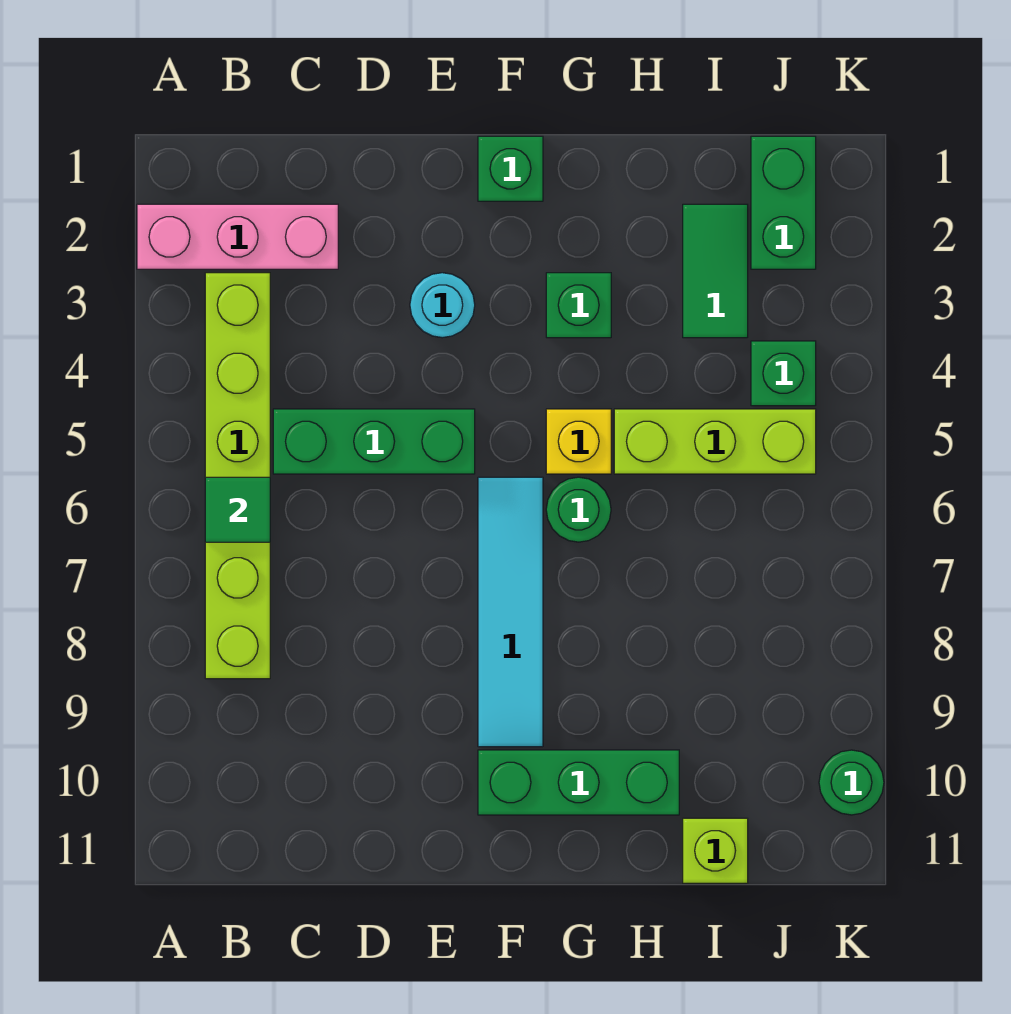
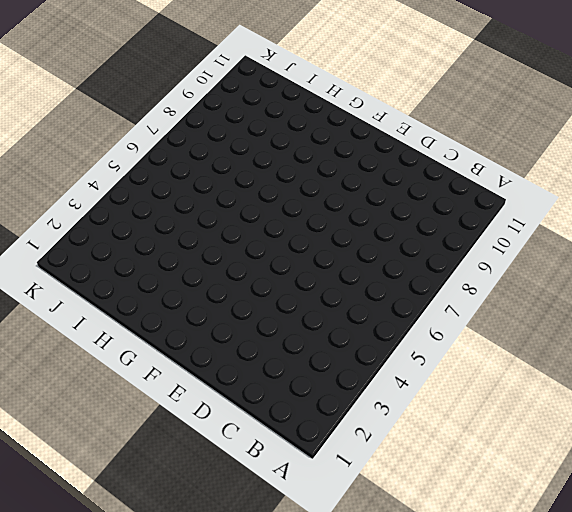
none -> pink brick A2:C2 level 1
none -> lime brick B3:B8 level 1
none -> green brick C5:E5 level 1

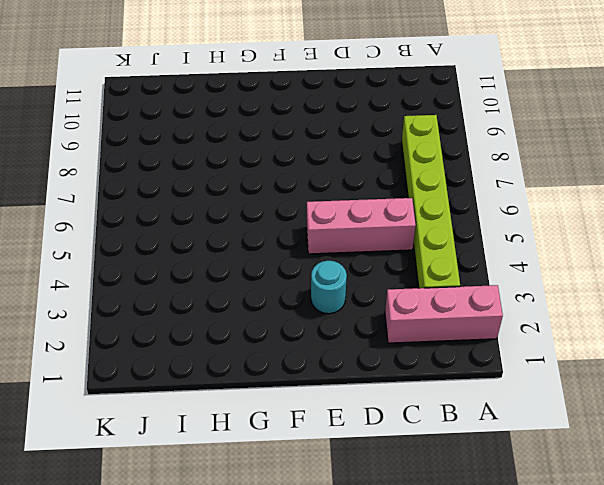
pink brick C5:E5 level 1 -> green brick C5:E5 level 1
none -> green brick F1 level 1
none -> cyan tile F6:F9 level 1
none -> green brick F10:H10 level 1

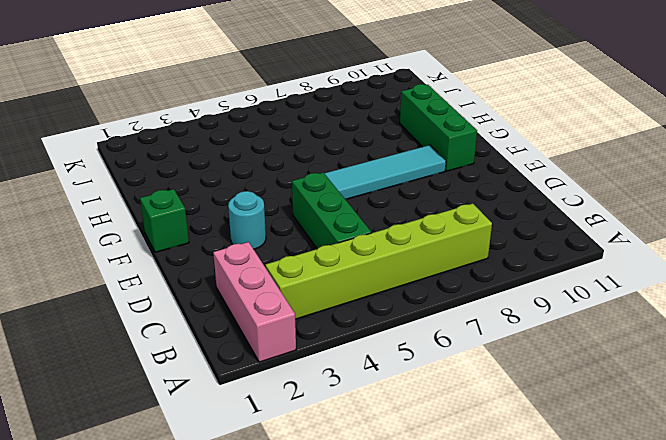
none -> green brick G3 level 1
none -> yellow brick G5 level 1
none -> green round brick G6 level 1

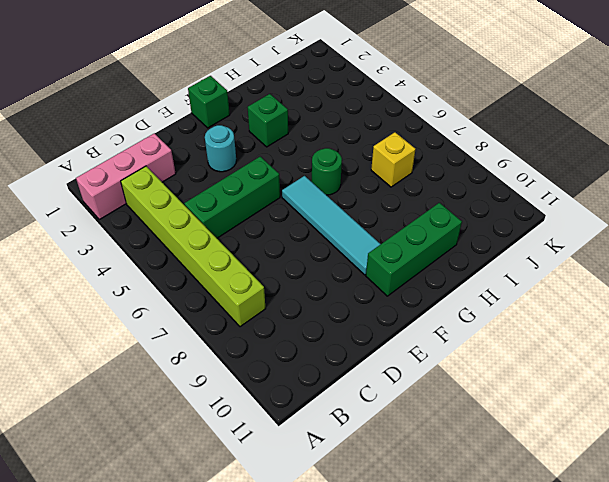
yellow brick I7 level 1 -> yellow brick G5 level 1
none -> lime brick H5:J5 level 1
none -> green tile I2:I3 level 1
none -> lime brick I11 level 1

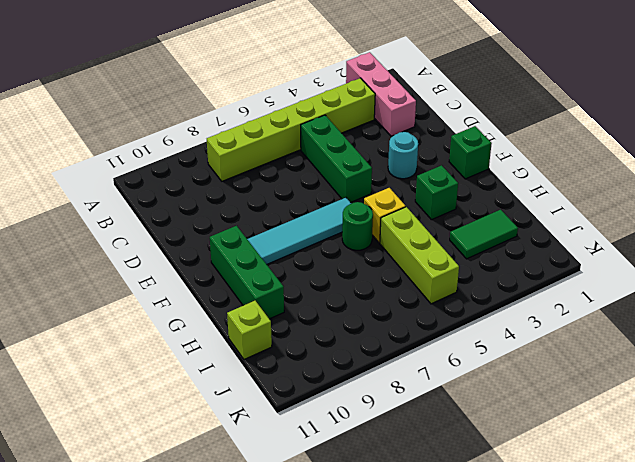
none -> green brick J1:J2 level 1
none -> green brick J4 level 1
none -> green round brick K10 level 1

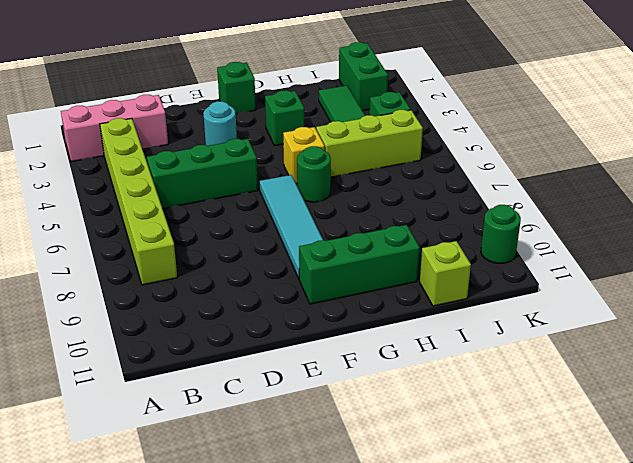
none -> green tile B6 level 2

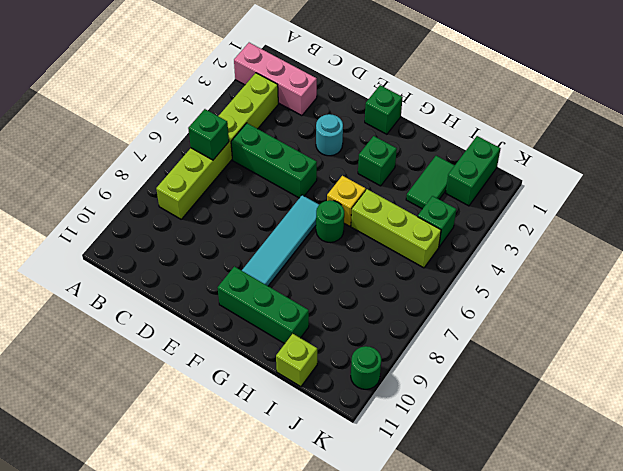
green brick B6 level 2 -> green tile B6 level 2

